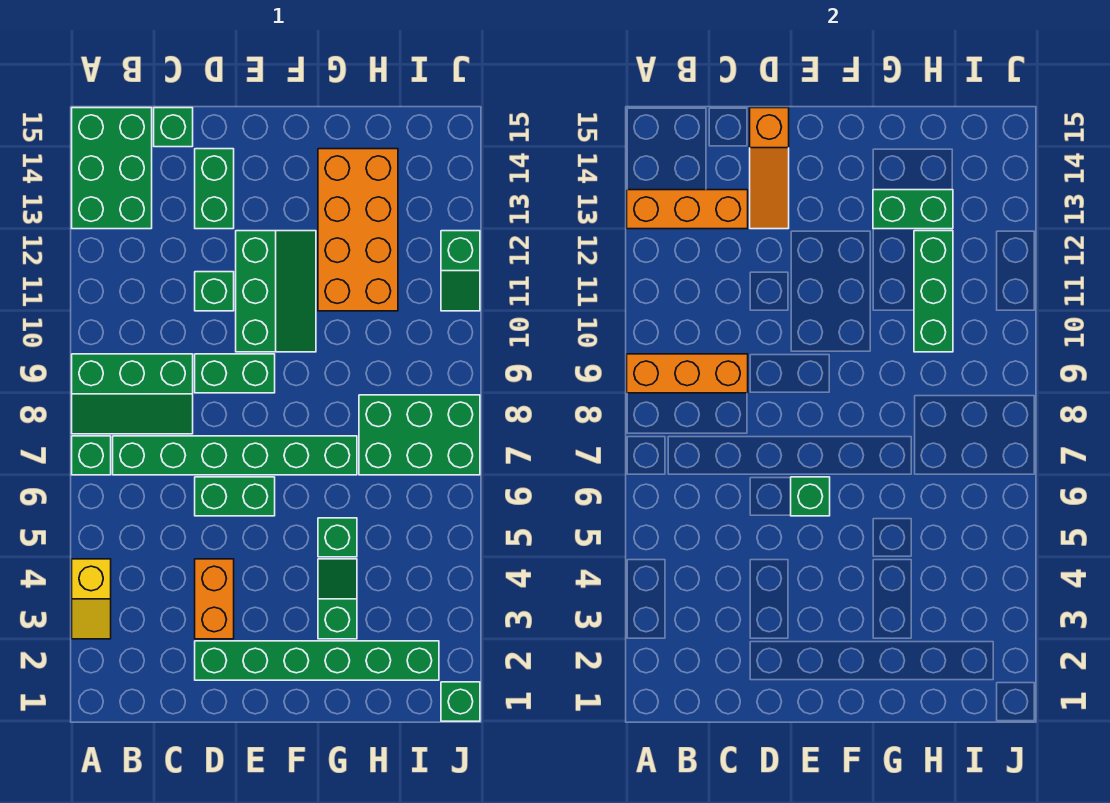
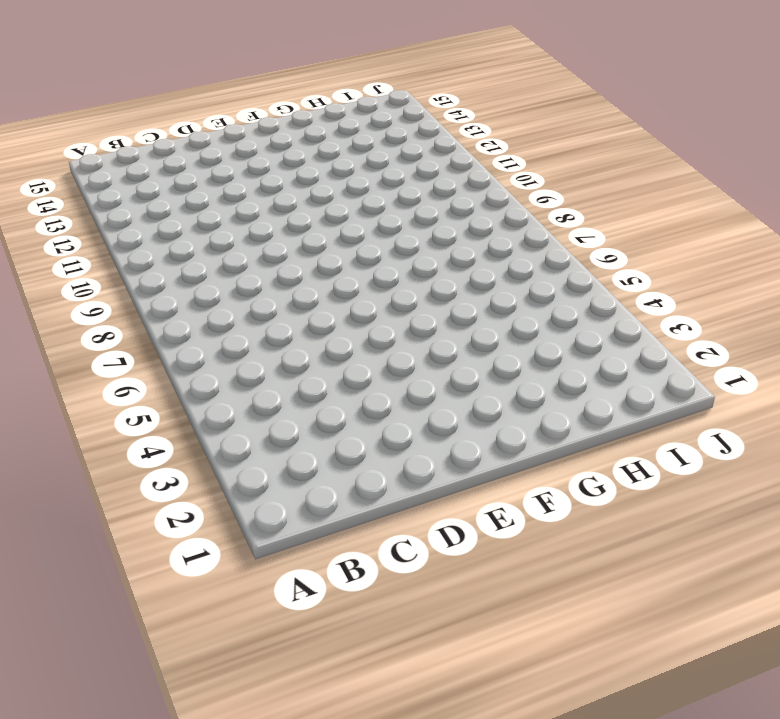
none -> yellow slope A3:A4 level 1 top 4
none -> green brick A7 level 1
none -> green slope A8:C9 level 1 top 9

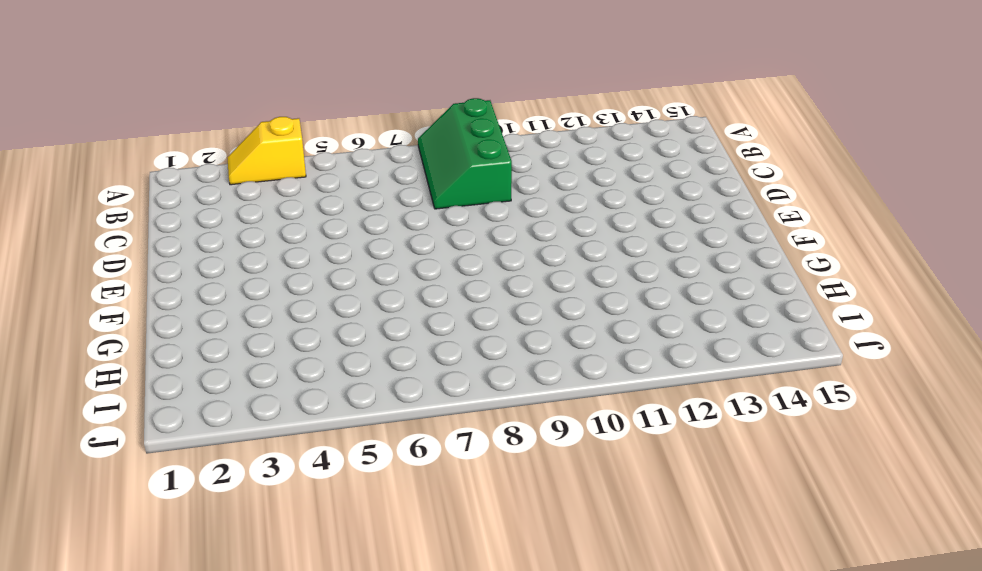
none -> green brick A7 level 1
none -> green brick A13:B15 level 1
none -> green brick B7:G7 level 1

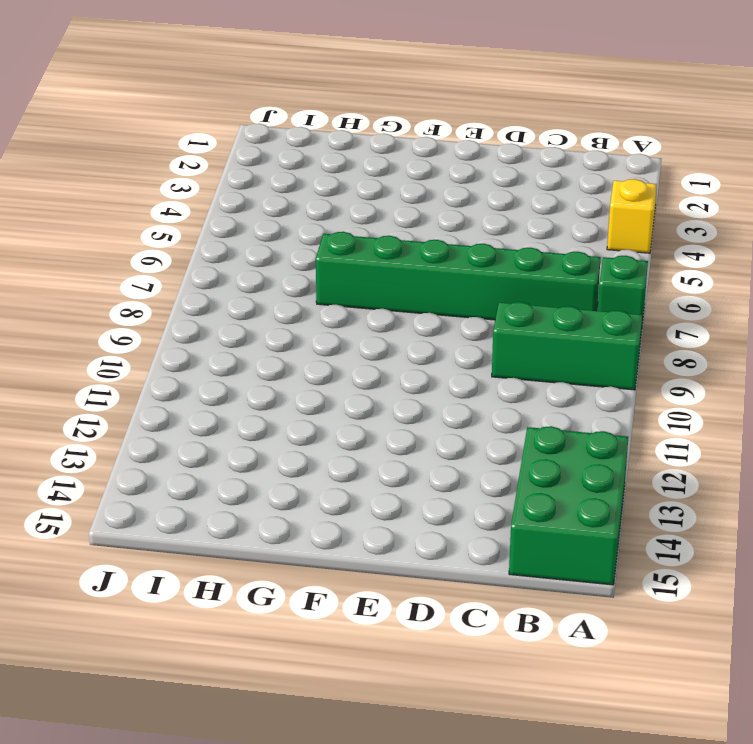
none -> green brick C15 level 1
none -> green brick D2:I2 level 1
none -> orange brick D3:D4 level 1

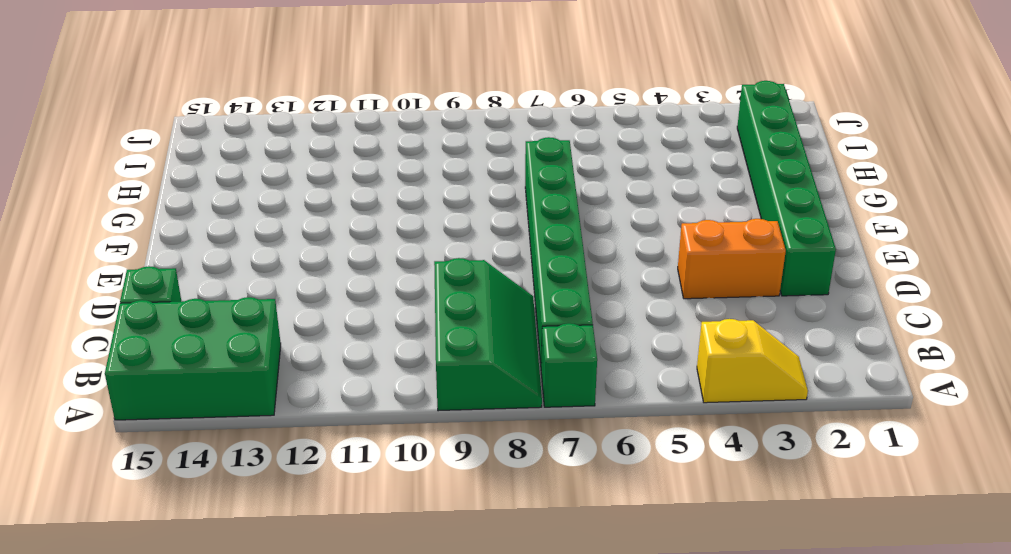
none -> green brick D6:E6 level 1
none -> green brick D9:E9 level 1
none -> green brick D11 level 1

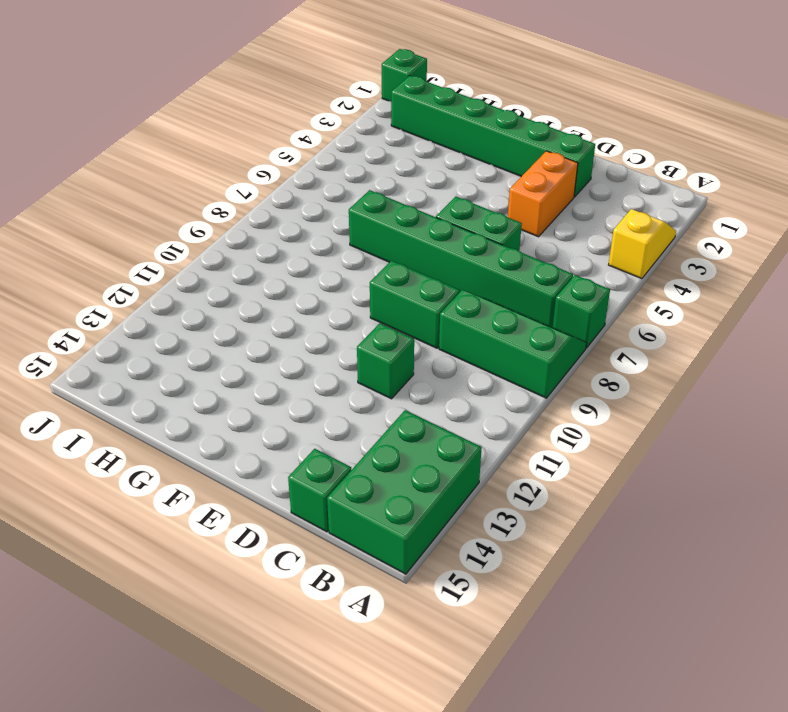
none -> green brick D13:D14 level 1
none -> green slope E10:F12 level 1 top E
none -> green slope G3:G4 level 1 top 3

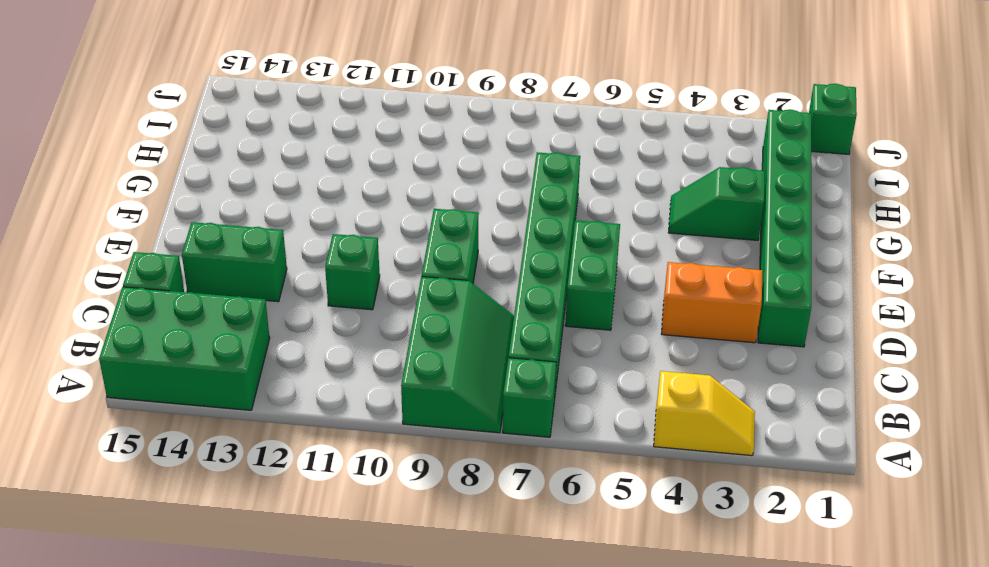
none -> green slope E10:F12 level 1 top E
none -> green brick G5 level 1
none -> orange brick G11:H14 level 1

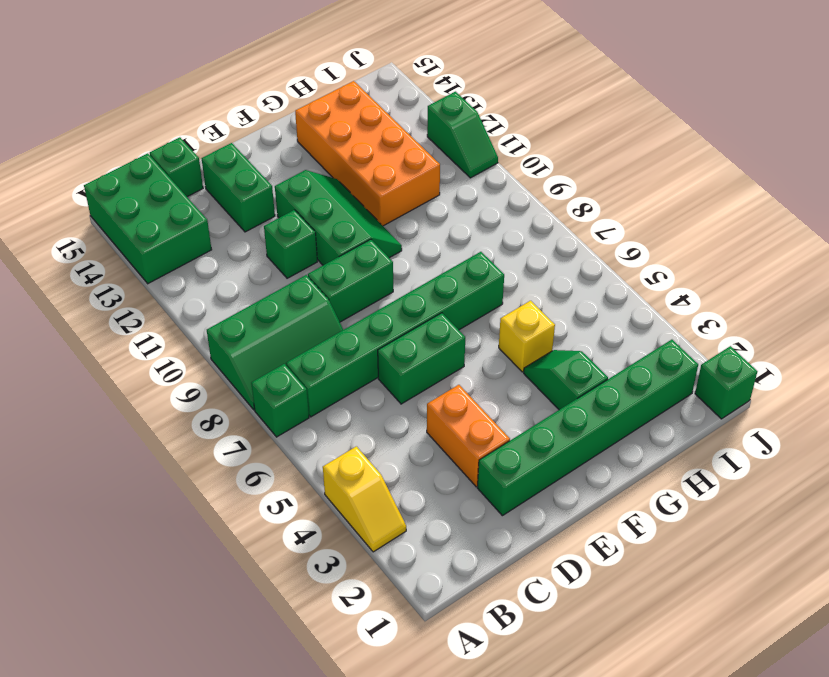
yellow brick G5 level 1 -> green brick G5 level 1
none -> green brick H7:J8 level 1
none -> orange brick A9:C9 level 2
none -> orange brick A13:C13 level 2

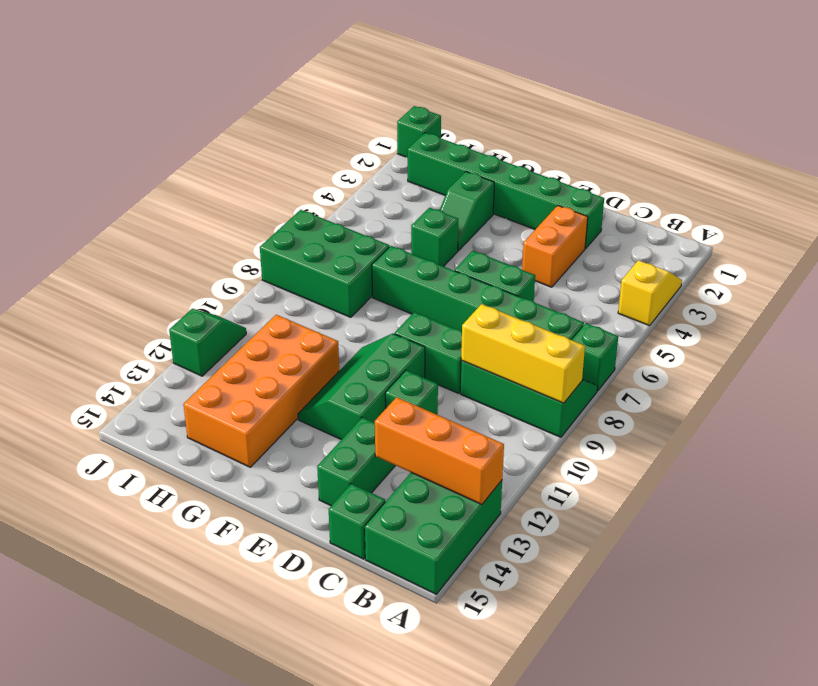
yellow brick A9:C9 level 2 -> orange brick A9:C9 level 2
none -> orange slope D13:D15 level 2 top 15
none -> green brick E6 level 2
none -> green brick G13:H13 level 2

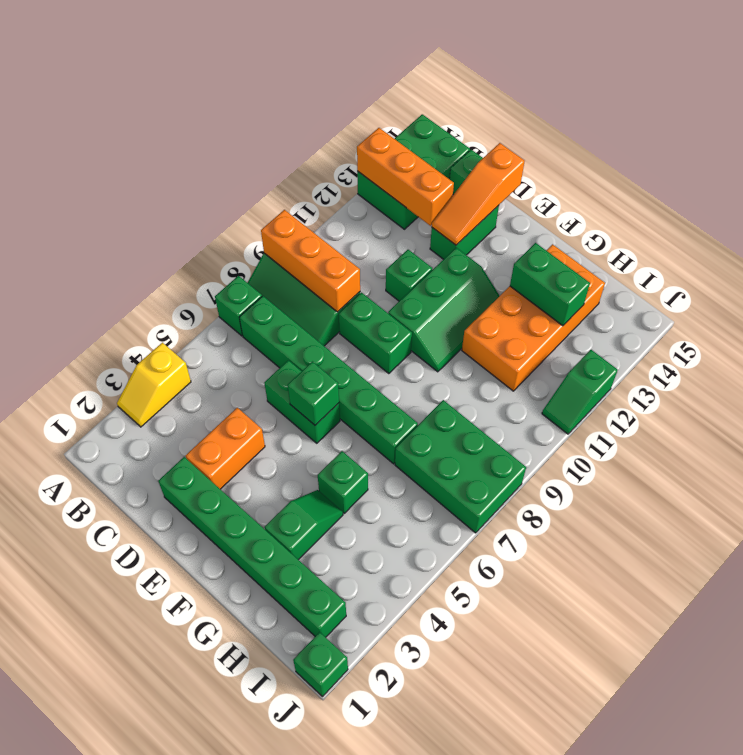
none -> green brick H10:H12 level 2

